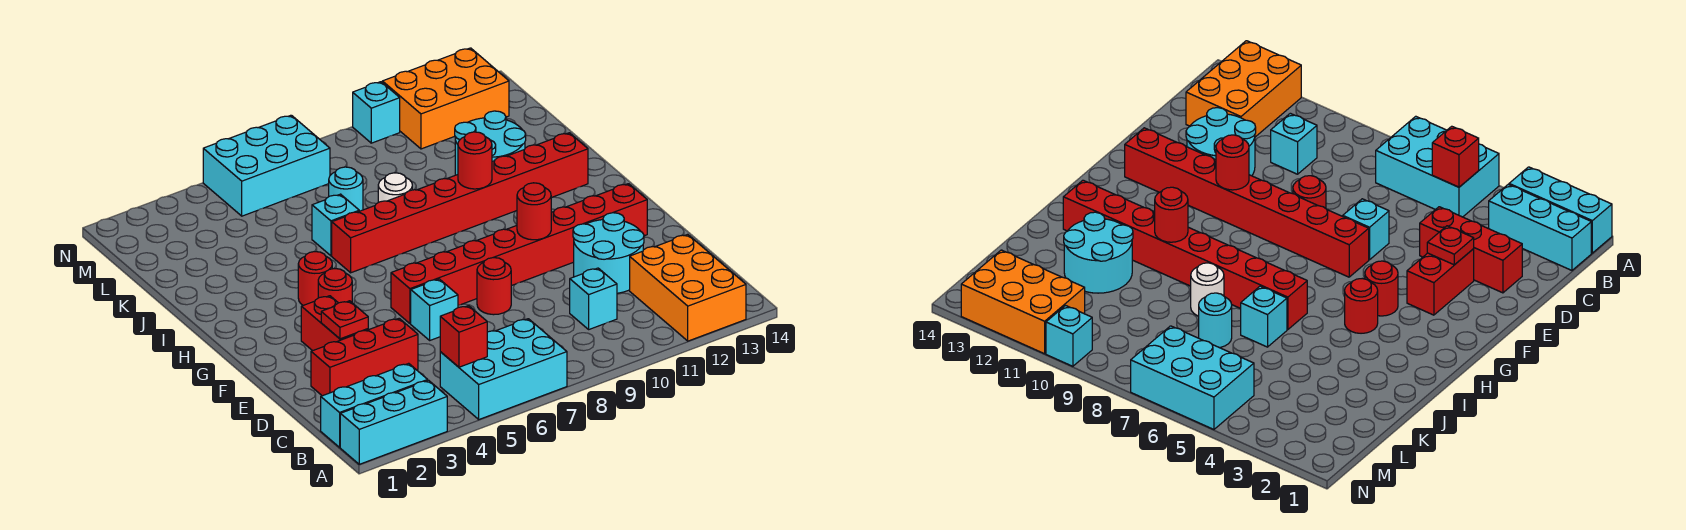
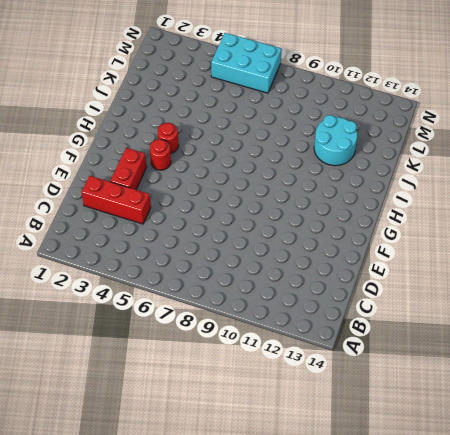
none -> cyan brick A1:A3 level 1
none -> cyan brick A5:B7 level 1
none -> orange brick A12:C13 level 1

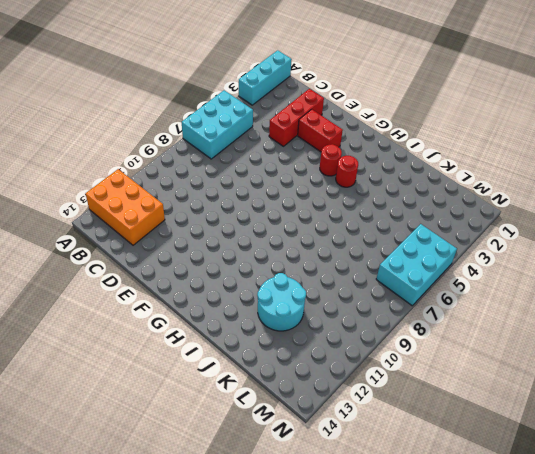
none -> cyan brick B1:B3 level 1
none -> cyan brick C10 level 1
none -> cyan round brick D11:E12 level 1

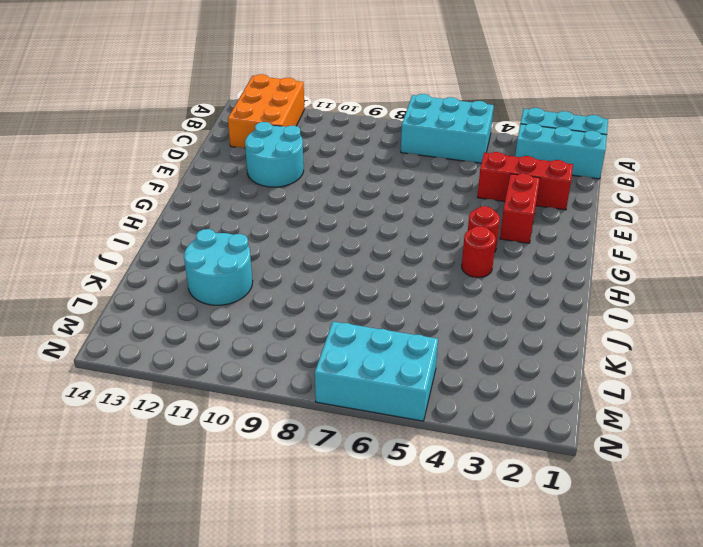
none -> cyan brick C10 level 1
none -> cyan brick E6 level 1
none -> red round brick E8 level 1

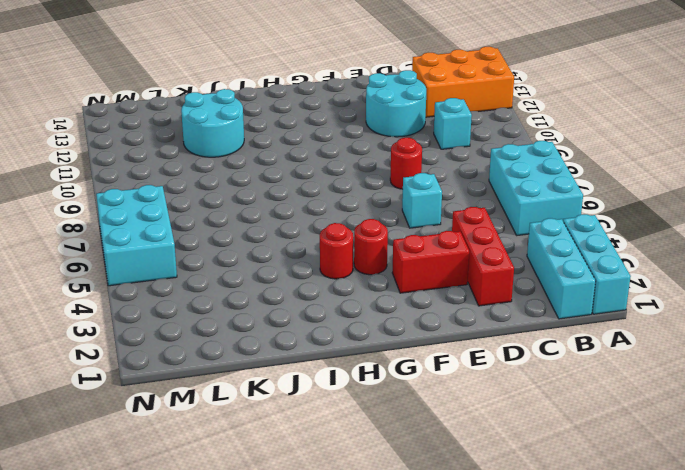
none -> red brick F6:F13 level 1
none -> red brick I6:I13 level 1
none -> cyan brick J6 level 1

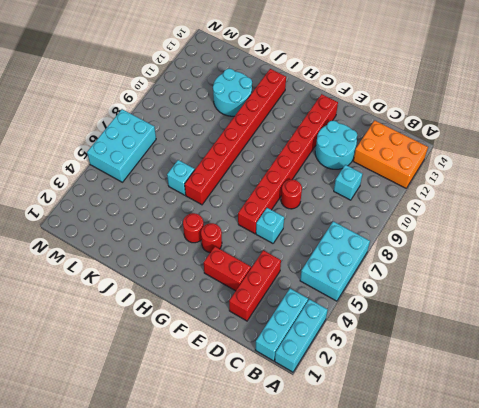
none -> white round brick J8 level 1
none -> cyan round brick K7 level 1
none -> orange brick M11:N13 level 1

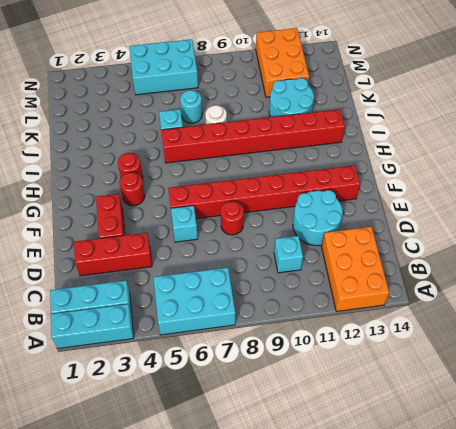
orange brick L11:N12 level 1 -> orange brick M11:N13 level 1
none -> cyan brick N10 level 1
none -> red brick B5 level 2
none -> red plate E3 level 2

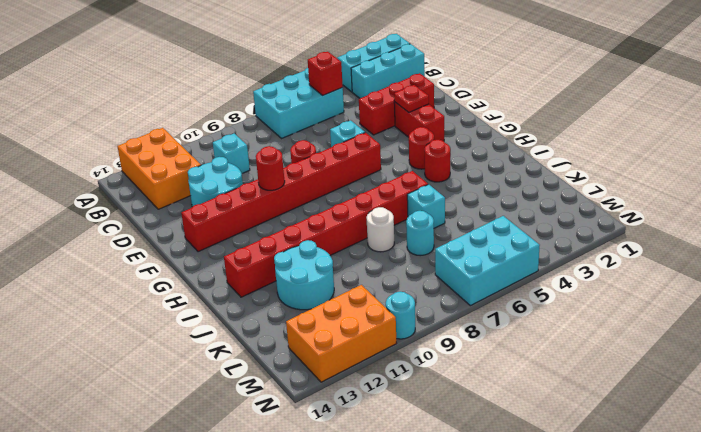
cyan round brick N10 level 1 -> cyan brick N10 level 1
none -> red round brick I10 level 2

